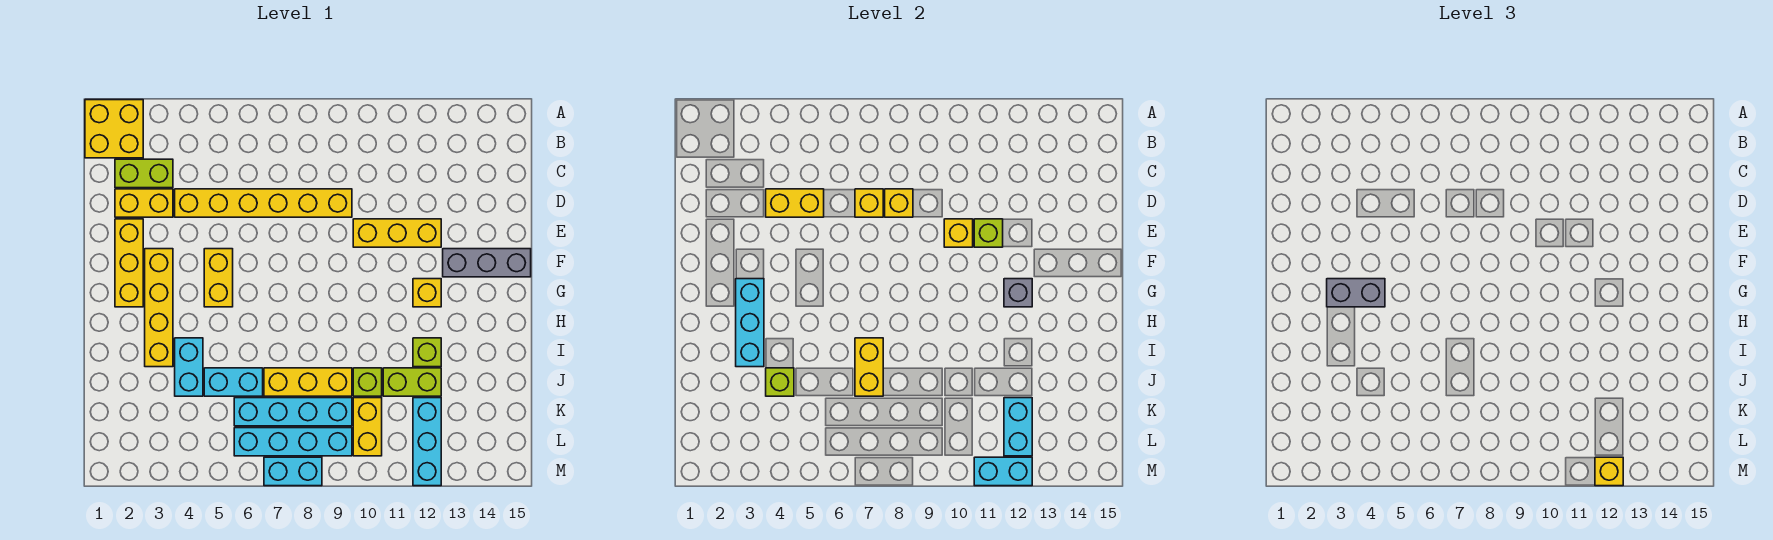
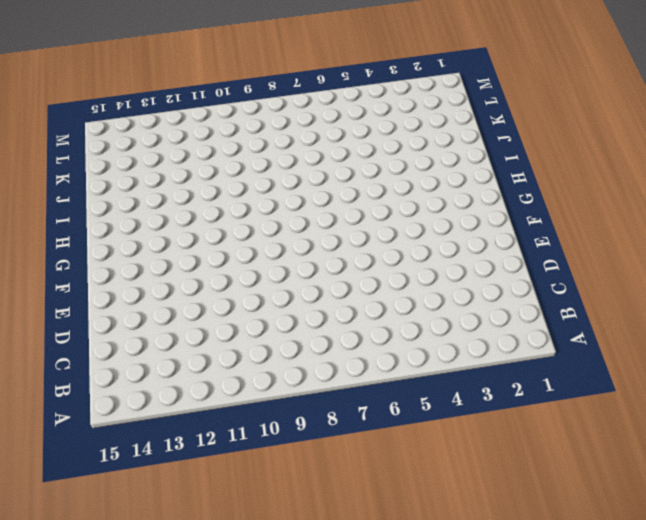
none -> yellow brick A1:B2 level 1
none -> lime brick C2:C3 level 1
none -> yellow brick D2:D3 level 1
none -> yellow brick D4:D9 level 1

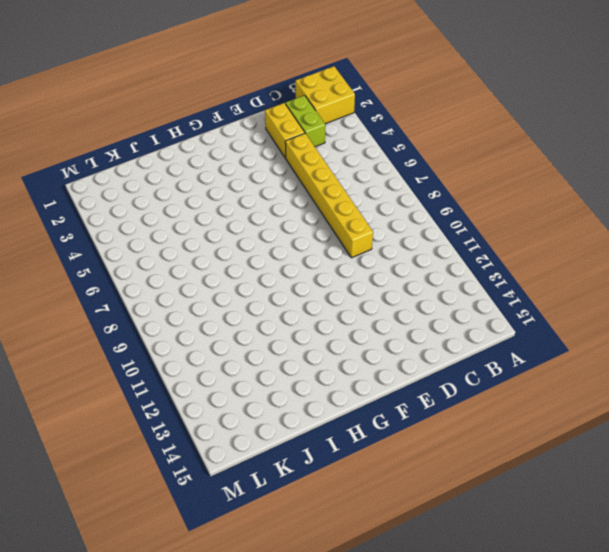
none -> yellow brick E2:G2 level 1
none -> yellow brick E10:E12 level 1
none -> yellow brick F3:I3 level 1
none -> yellow brick F5:G5 level 1

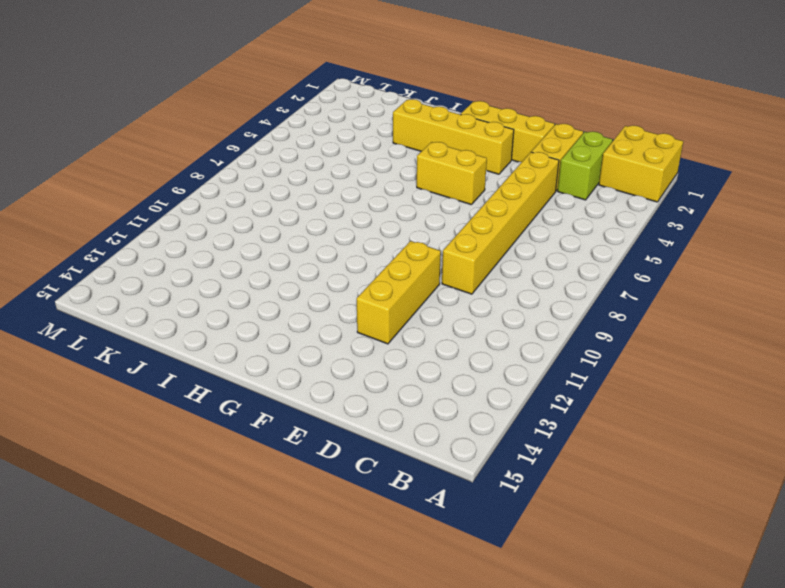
none -> grey brick F13:F15 level 1
none -> yellow brick G12 level 1
none -> cyan brick I4:J4 level 1
none -> lime brick I12 level 1

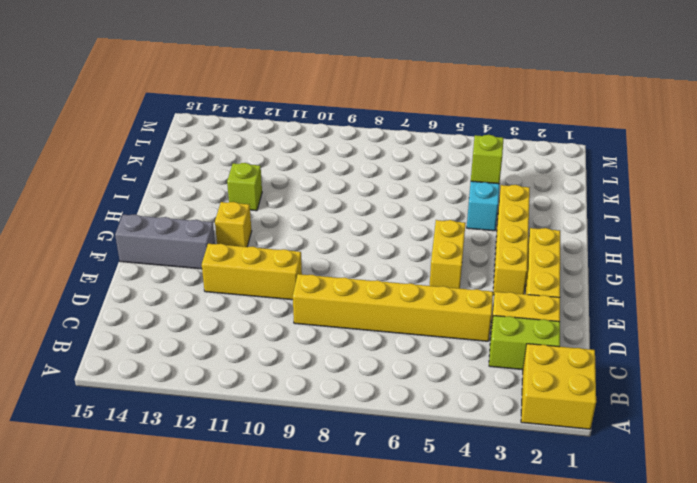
none -> cyan brick J5:J6 level 1
none -> yellow brick J7:J9 level 1
none -> lime brick J10 level 1
none -> lime brick J11:J12 level 1

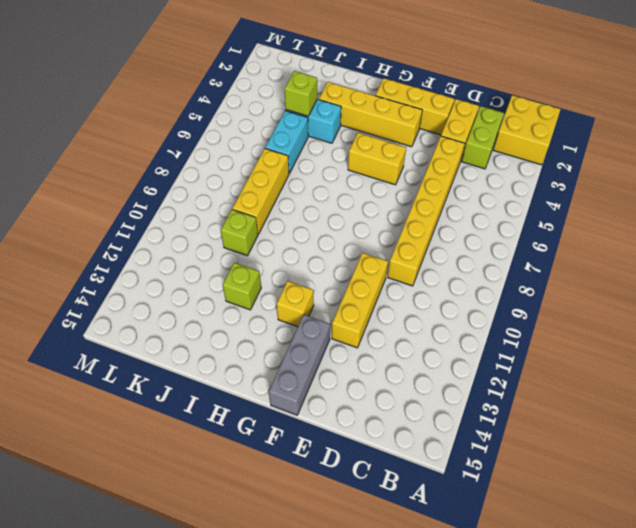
none -> lime brick J11:J12 level 1
none -> cyan brick K6:K9 level 1
none -> yellow brick K10:L10 level 1
none -> cyan brick K12:M12 level 1

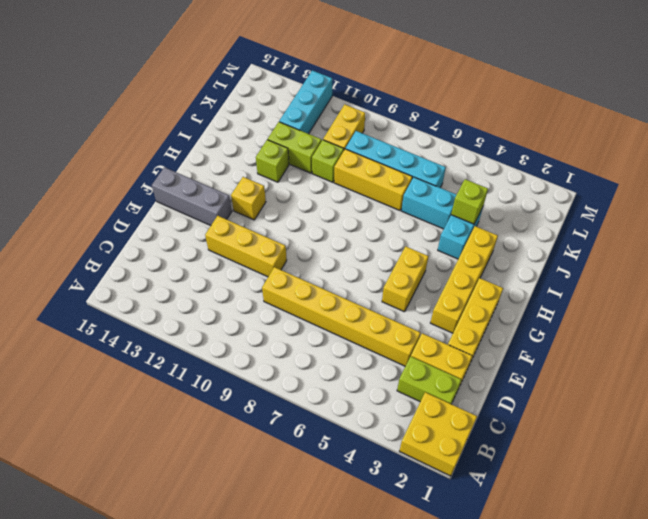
none -> cyan brick L6:L9 level 1
none -> cyan brick M7:M8 level 1
none -> yellow brick D4:D5 level 2
none -> yellow brick D7 level 2

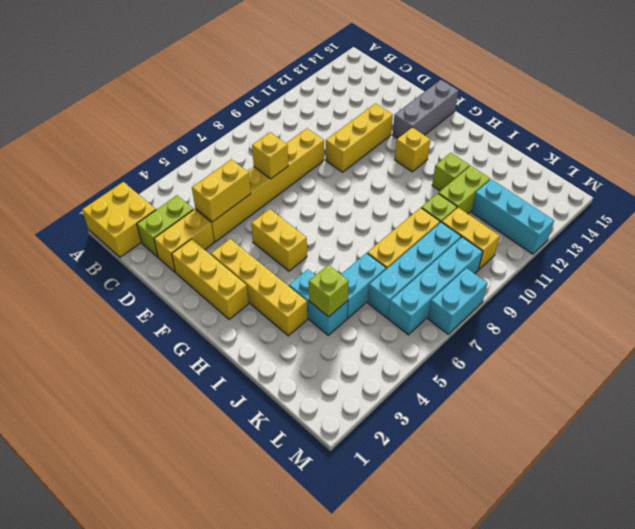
none -> yellow brick D8 level 2
none -> yellow brick E10 level 2
none -> lime brick E11 level 2
none -> cyan brick G3:I3 level 2

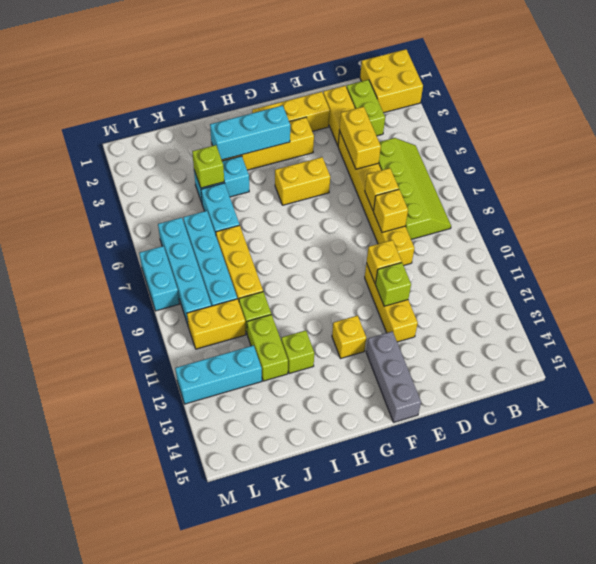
lime slope B5:C8 level 1 top C -> none
none -> grey brick G12 level 2
none -> yellow brick I7:J7 level 2
none -> cyan brick K12:L12 level 2
none -> cyan brick M11:M12 level 2

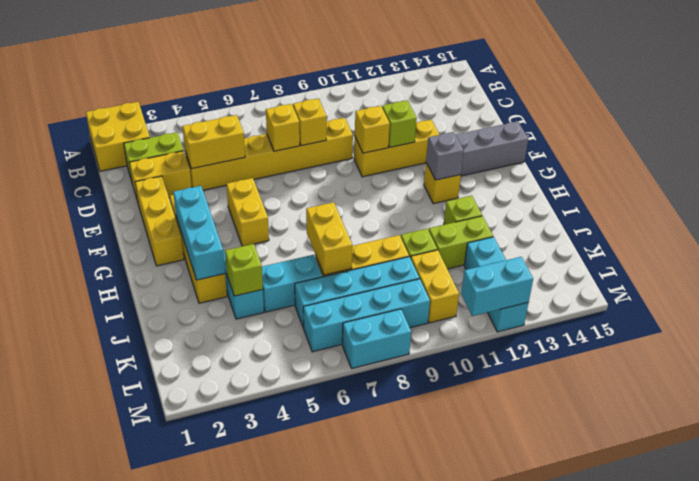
none -> cyan brick K12:L12 level 2
none -> grey brick G3:G4 level 3
none -> yellow brick M12 level 3

